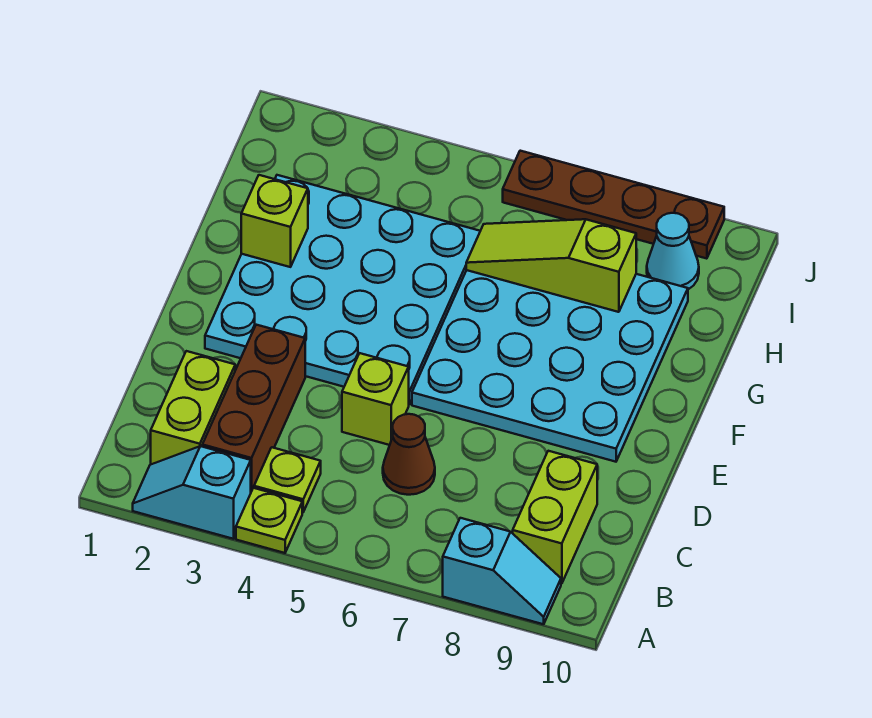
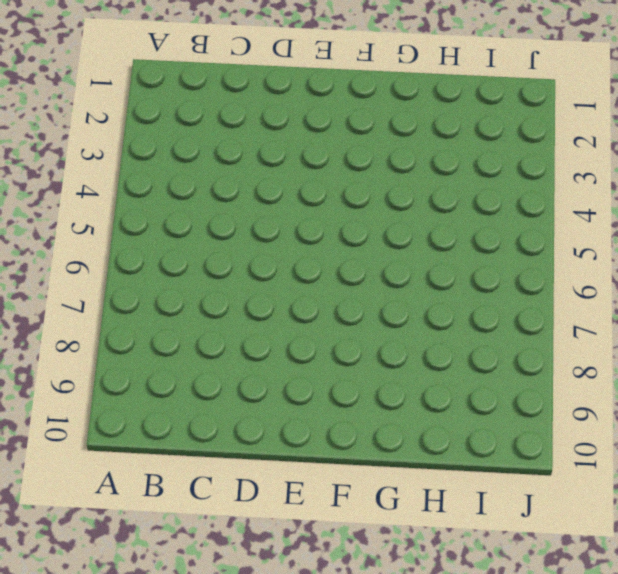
none -> cyan slope A2:A3 level 1 top 3
none -> lime plate A4 level 1
none -> cyan slope A8:A9 level 1 top 8

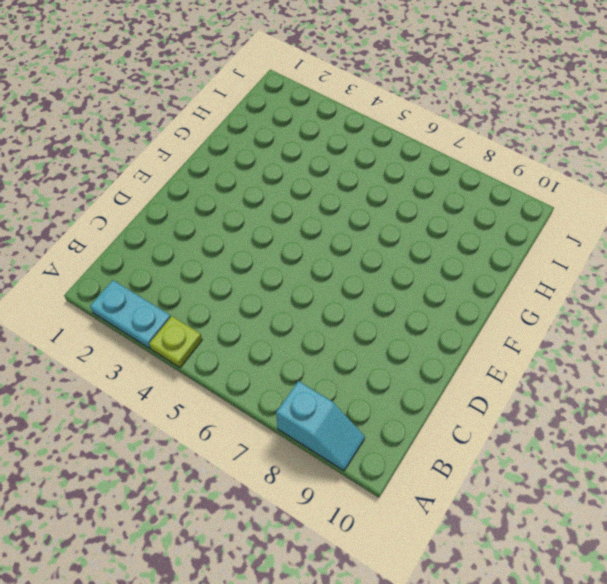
cyan plate A2:A3 level 1 -> cyan slope A2:A3 level 1 top 3
none -> lime brick B2:C2 level 1
none -> brown brick B3:D3 level 1
none -> lime plate B4 level 1

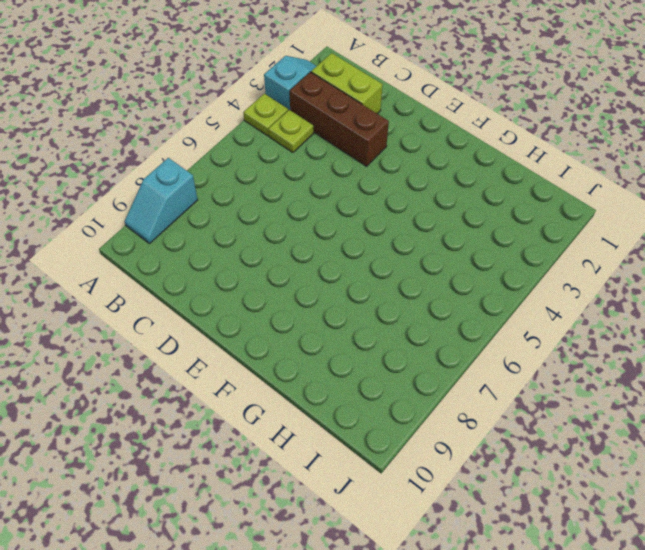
none -> lime brick B9:C9 level 1
none -> brown cone C6 level 1
none -> lime brick D5 level 1

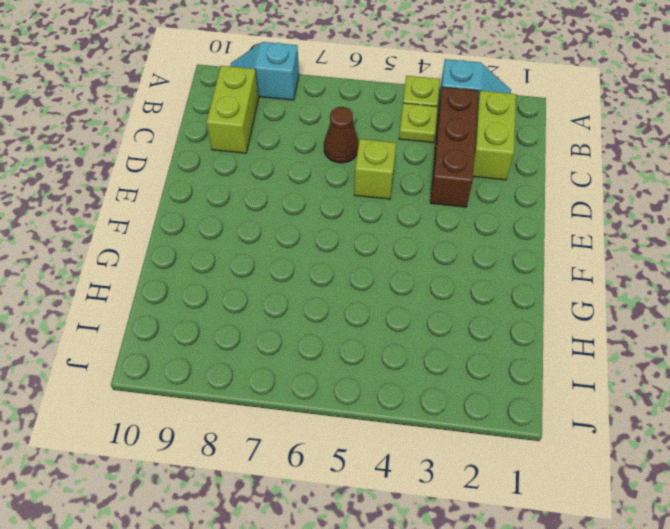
none -> cyan plate E2:H5 level 1
none -> cyan plate E6:H9 level 1
none -> cyan cone I9 level 1

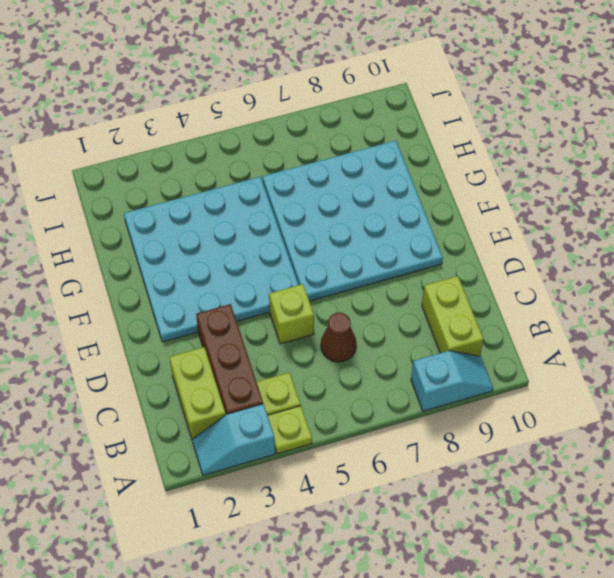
none -> cyan cone I9 level 1
none -> brown plate J6:J9 level 1
none -> lime brick G2 level 2

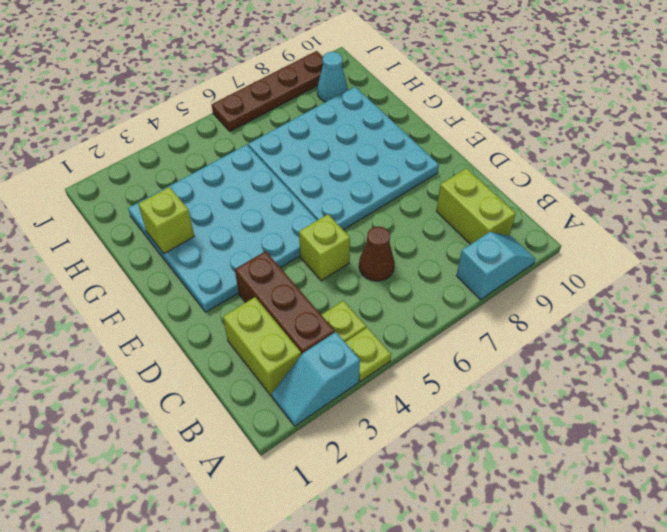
none -> lime slope H6:H8 level 2 top 8

